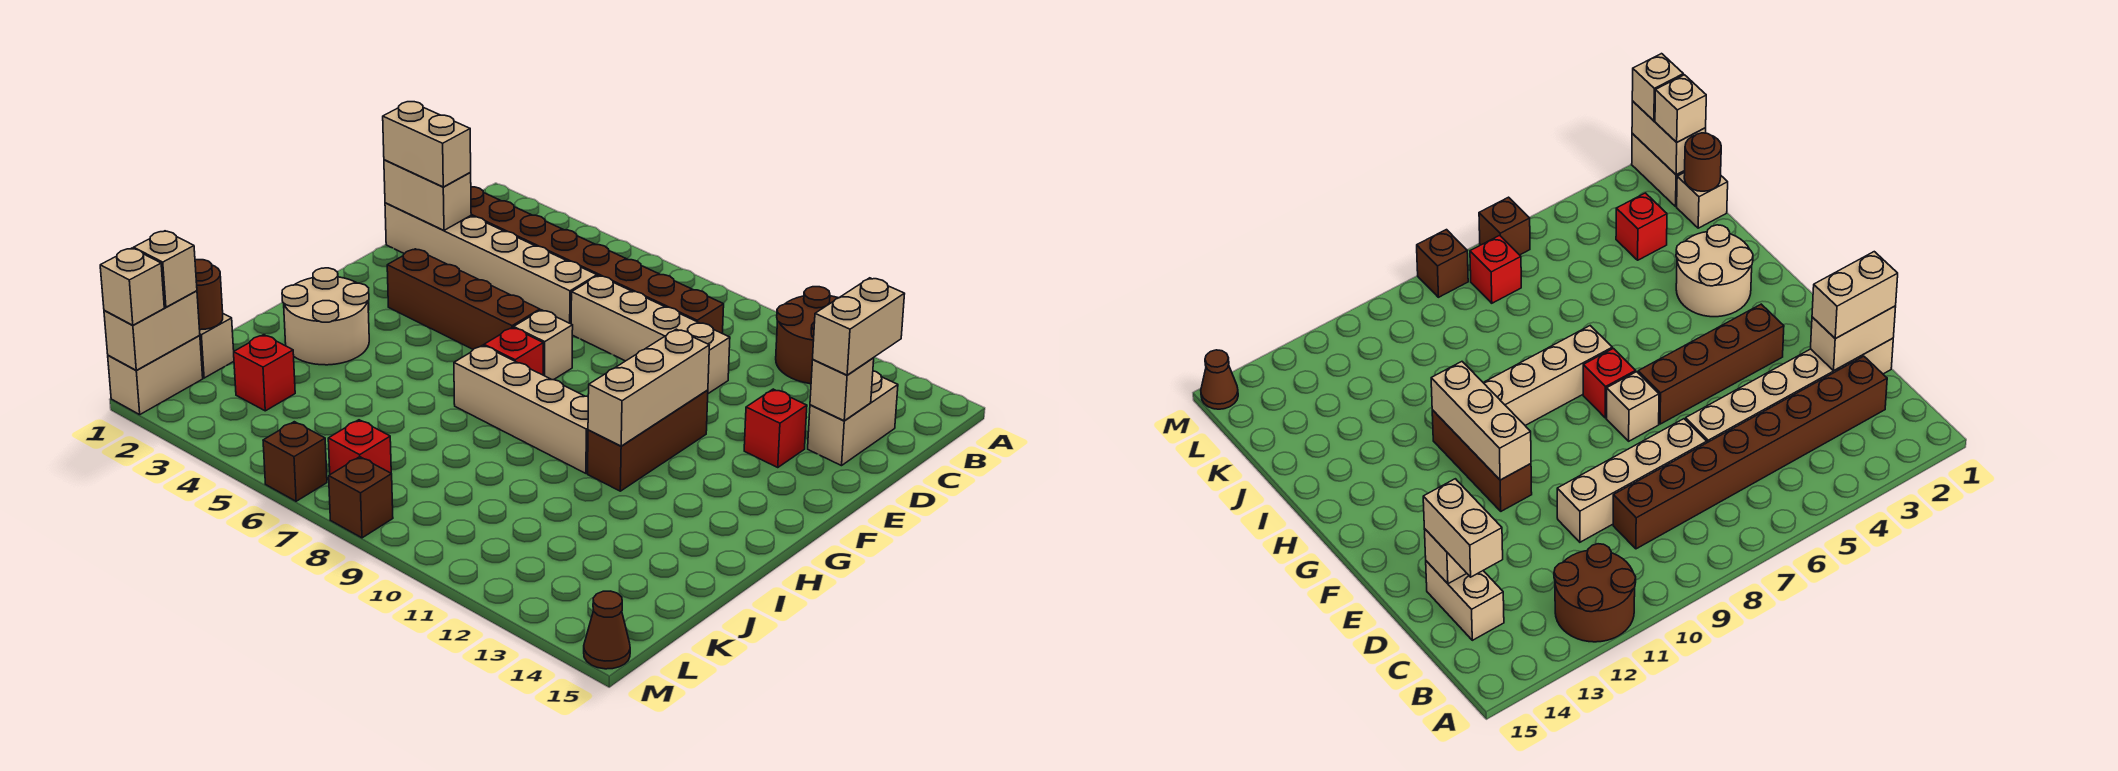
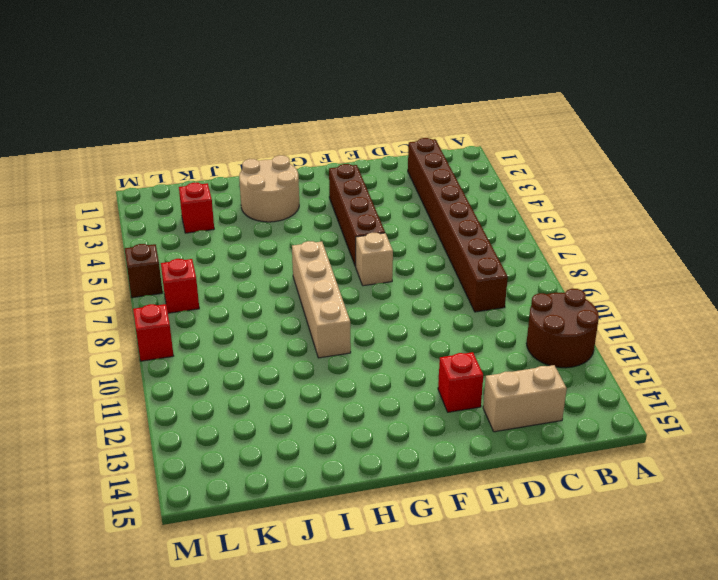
red brick M9 level 1 -> red brick G7 level 1
none -> tan brick D1:D6 level 1
none -> tan brick D7:D10 level 1
none -> brown brick F11:H11 level 1

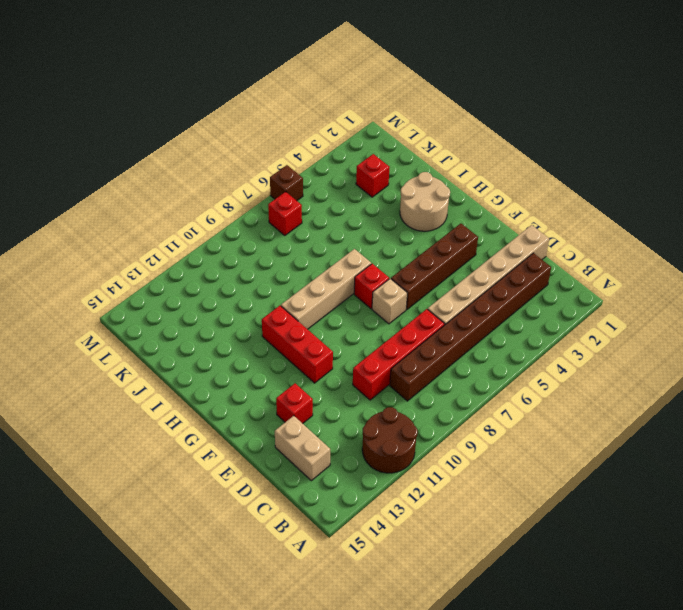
red brick D7:D10 level 1 -> tan brick D7:D10 level 1
red brick F11:H11 level 1 -> brown brick F11:H11 level 1
none -> tan brick K1 level 1
none -> tan brick L1:M1 level 1
none -> brown brick M8 level 1

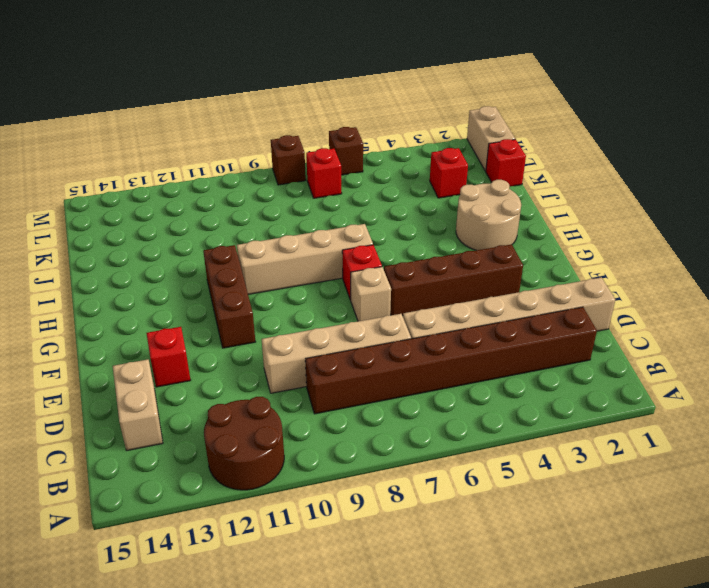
red brick K1 level 1 -> tan brick K1 level 1
none -> brown cone M15 level 1
none -> tan brick D1:D2 level 2
none -> tan brick D14 level 2

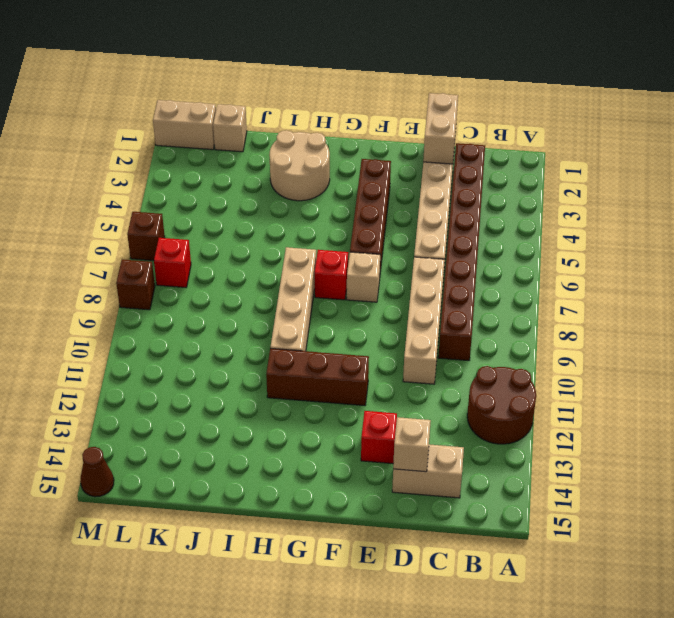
none -> red brick K3 level 1
none -> tan brick F11:H11 level 2
none -> brown round brick K1 level 2

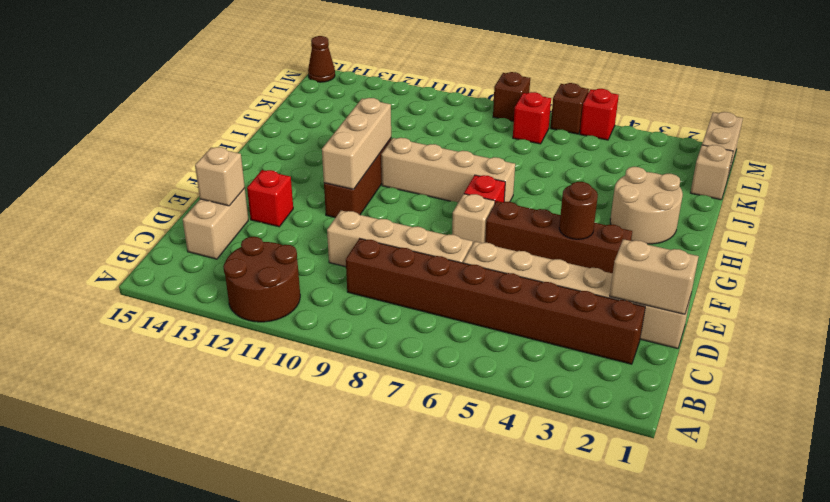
brown round brick F4 level 2 -> brown round brick K1 level 2
red brick M5 level 1 -> red brick K3 level 1
none -> tan brick L1:M1 level 2
none -> tan brick C14:D14 level 3
none -> tan brick D1:D2 level 3

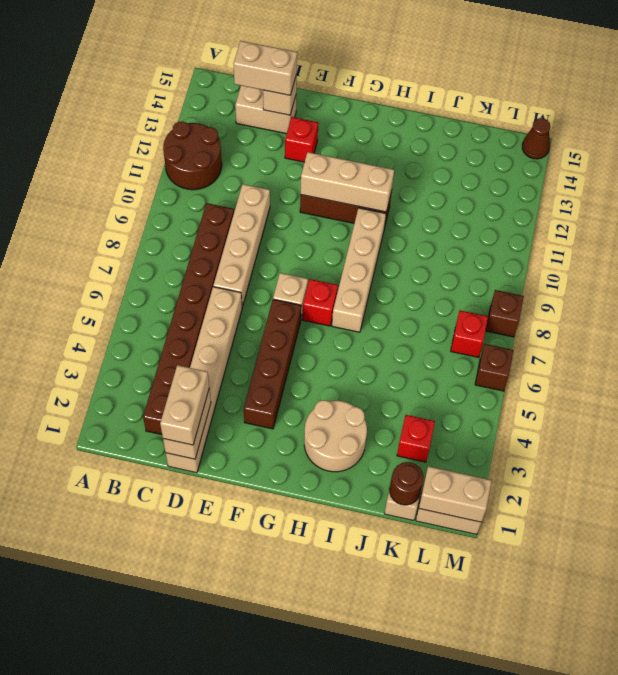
none -> tan brick L1 level 3
none -> tan brick M1 level 3

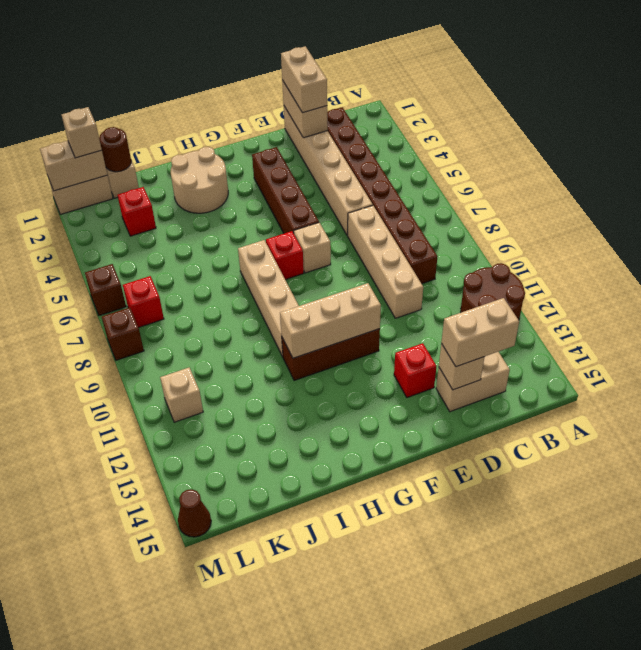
tan brick L11 level 1 -> tan brick M1 level 3

